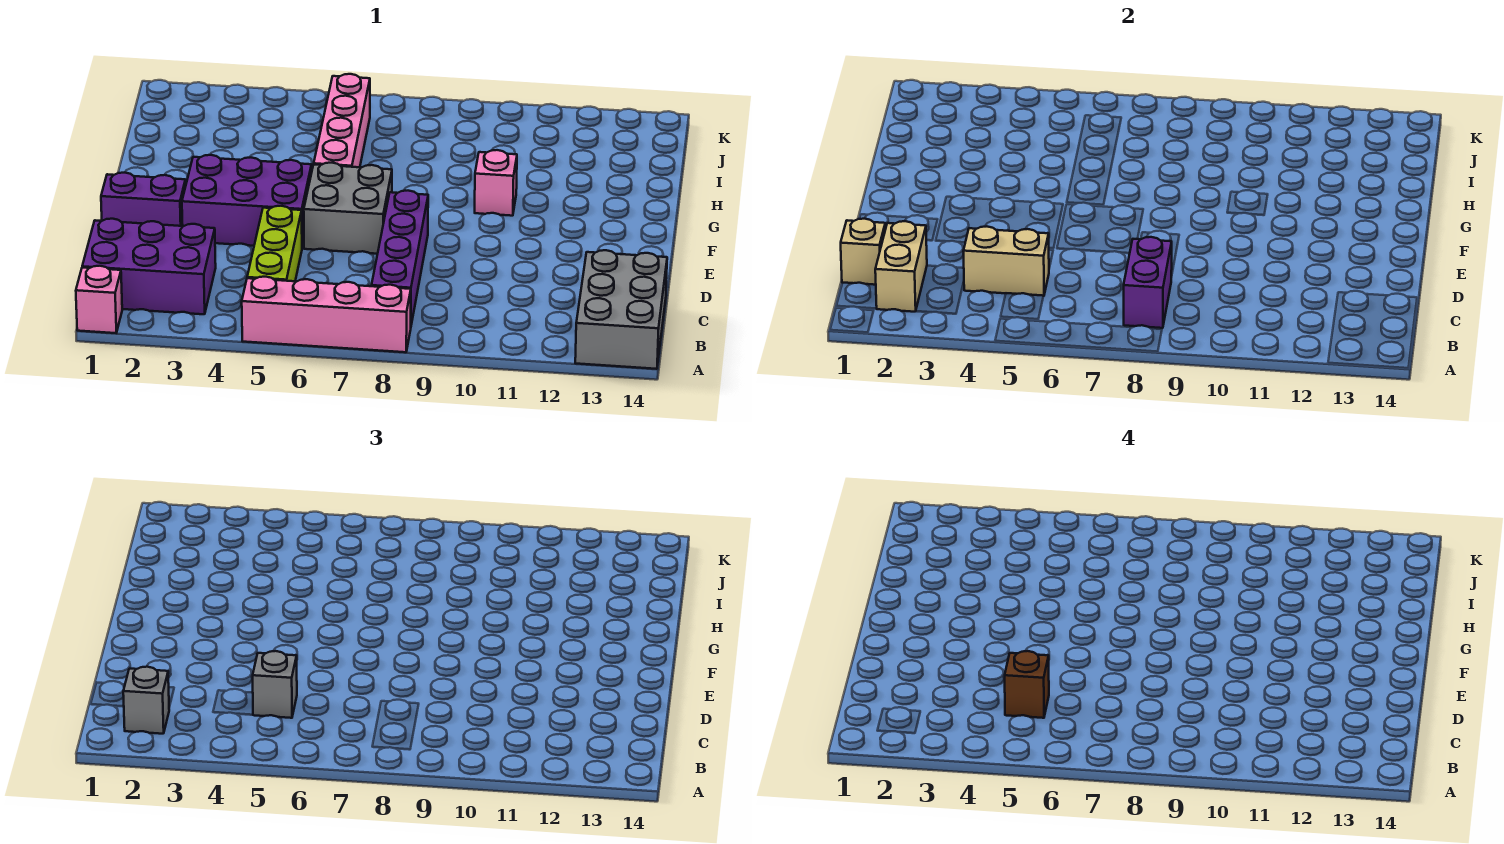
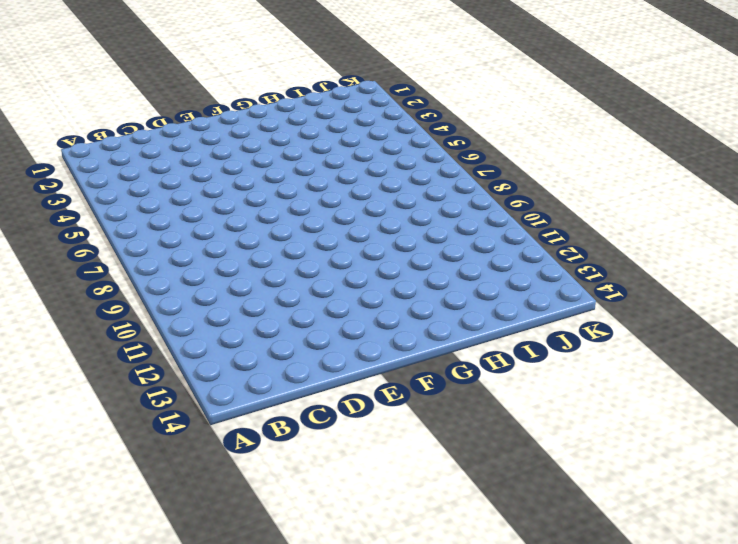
none -> pink brick A1 level 1
none -> pink brick A5:A8 level 1
none -> grey brick A13:C14 level 1

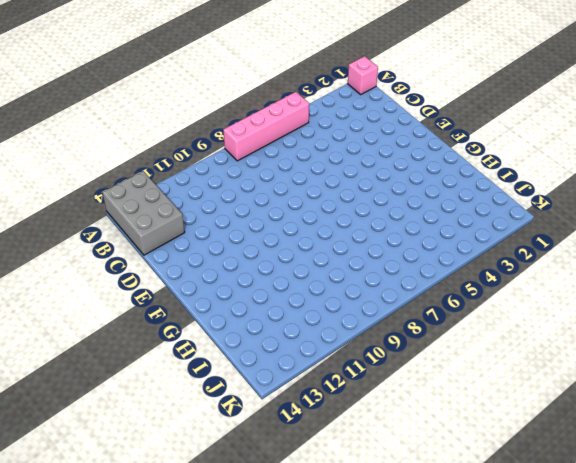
none -> purple brick B1:C3 level 1
none -> lime brick B5:D5 level 1
none -> purple brick B8:E8 level 1

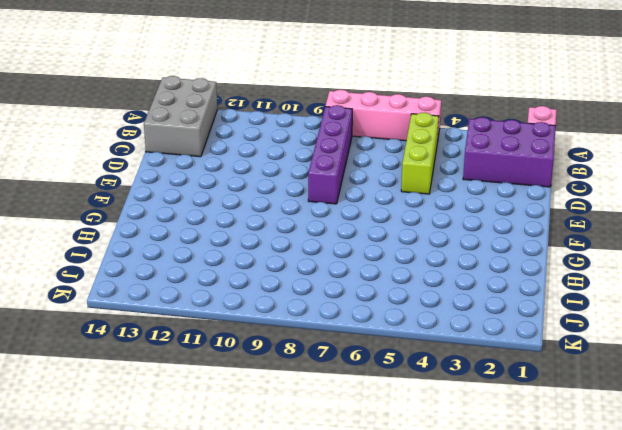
none -> purple brick E1:E2 level 1
none -> purple brick E3:F5 level 1
none -> grey brick E6:F7 level 1

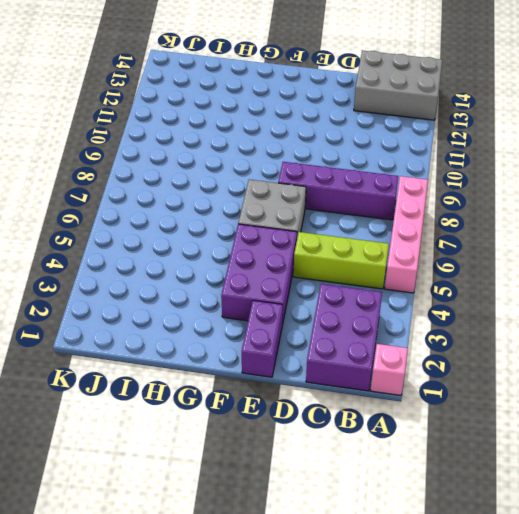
none -> pink brick G6:J6 level 1
none -> pink brick G10 level 1
none -> tan brick B2:C2 level 2

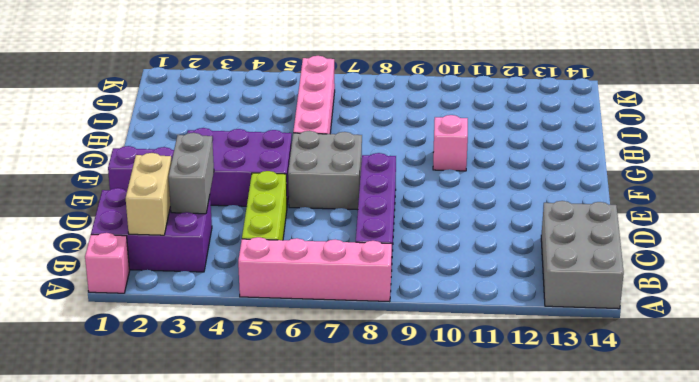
grey brick C3:D3 level 2 -> none
none -> purple brick B8:C8 level 2
none -> tan brick C1 level 2
none -> tan brick C4:C5 level 2

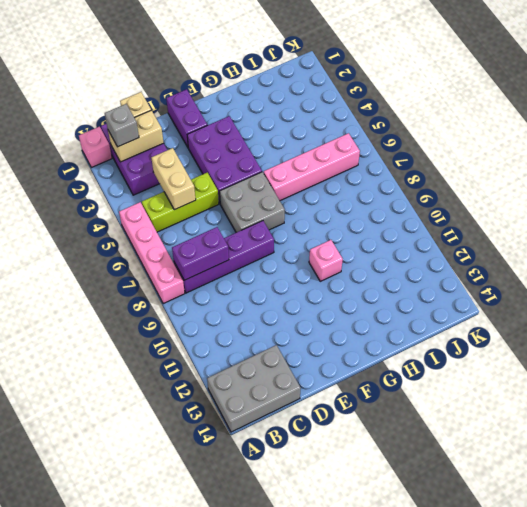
none -> grey brick C5 level 3
none -> brown brick C5 level 4

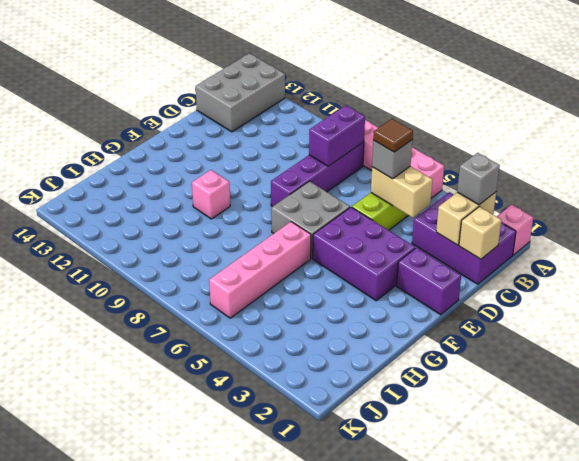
brown tile C5 level 4 -> brown brick C5 level 4

